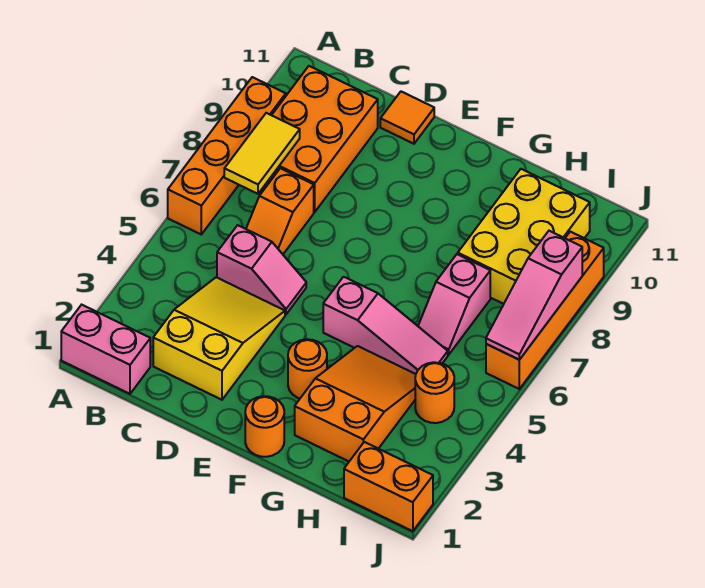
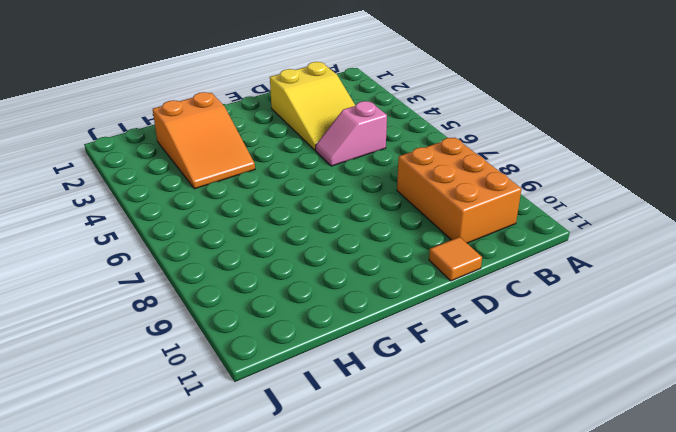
none -> pink brick A1:B1 level 1
none -> orange brick A6:A9 level 1
none -> orange slope C6:C7 level 1 top 7

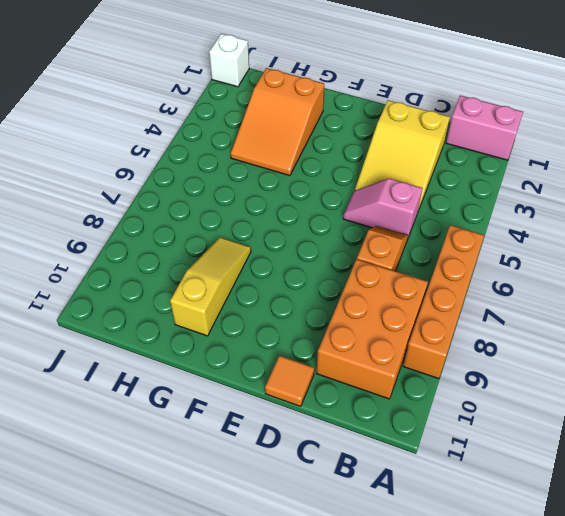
yellow slope G8:G10 level 1 top 10 -> none
white brick J1 level 1 -> orange brick I1:J1 level 1
none -> orange round brick F1 level 1
none -> orange round brick F3 level 1
none -> pink slope F5:H5 level 1 top F

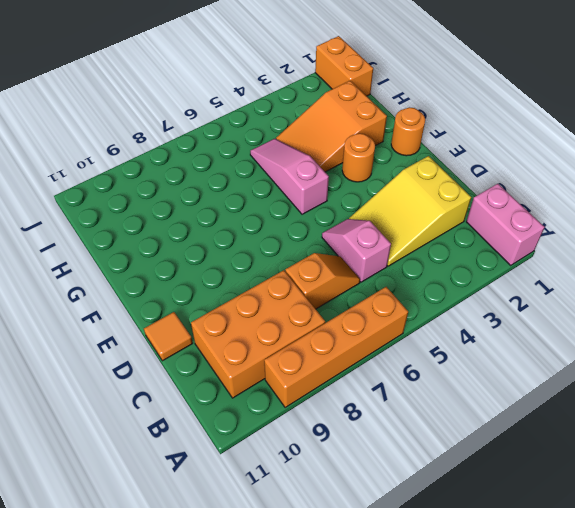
none -> pink slope H6:H7 level 1 top 7
none -> yellow brick H8:I10 level 1
none -> orange round brick I4 level 1

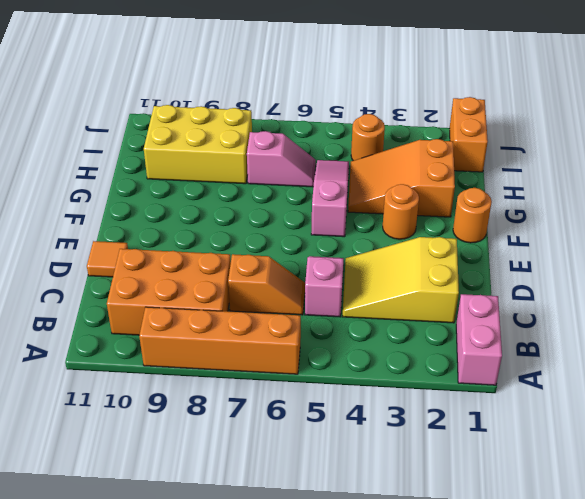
none -> orange brick J6:J9 level 1
none -> yellow tile B7:B8 level 2
none -> pink slope J6:J8 level 2 top 8

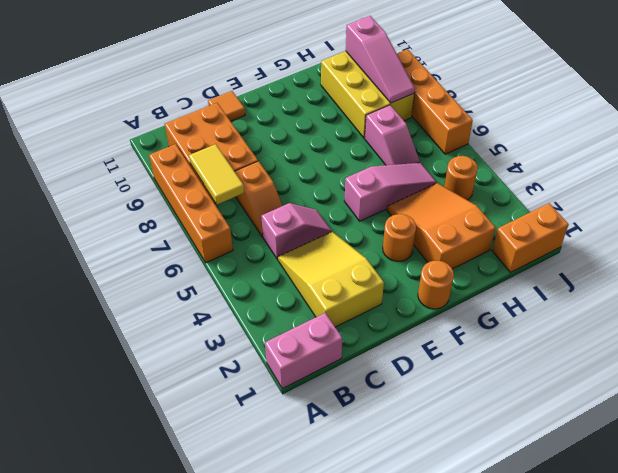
pink slope I8:I10 level 2 top 10 -> pink slope J6:J8 level 2 top 8

